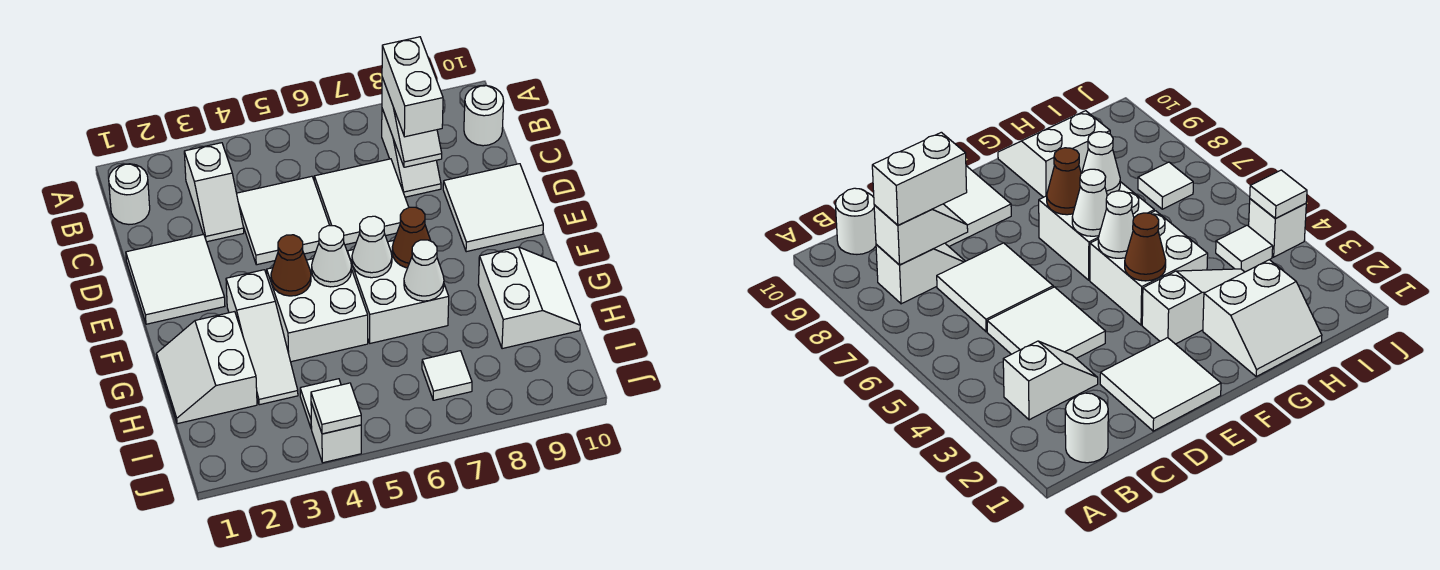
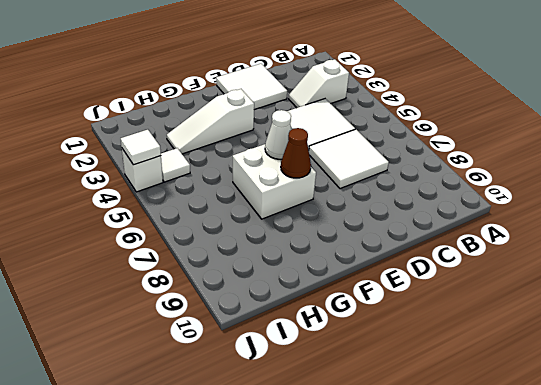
none -> white round brick B1 level 1
none -> white slope B8:C8 level 1 top B
none -> white round brick B10 level 1

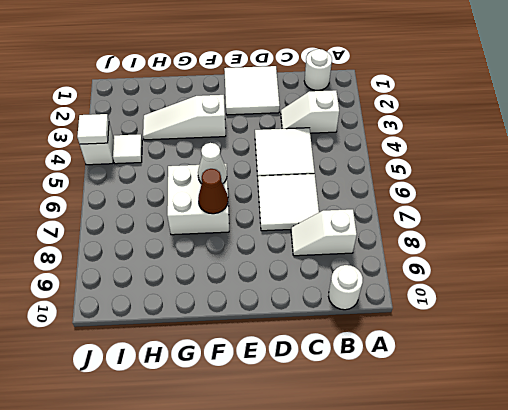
none -> white tile D9:E10 level 1
none -> white brick F4:G5 level 1
none -> white slope G1:H2 level 1 top 2

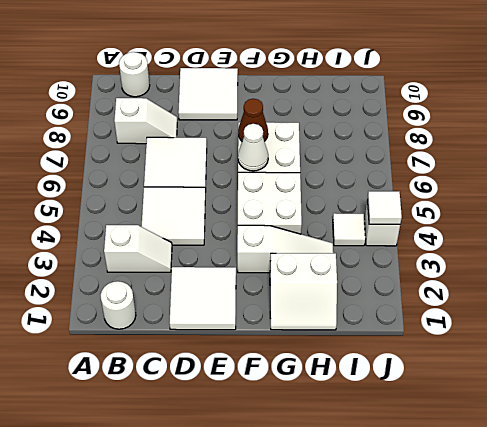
none -> white slope G9:H10 level 1 top 9
none -> white tile I7 level 1
none -> white slope B8:C8 level 2 top B

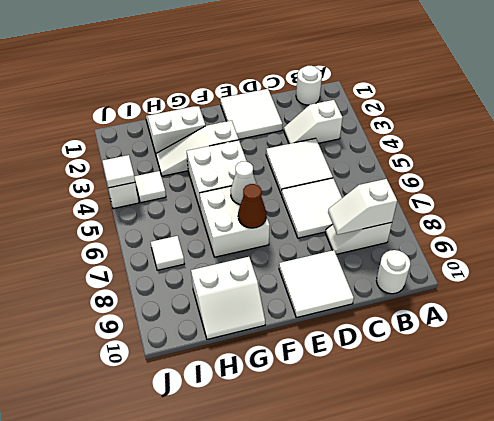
none -> brown cone F4 level 2
none -> white cone F5 level 2
none -> white cone G7 level 2

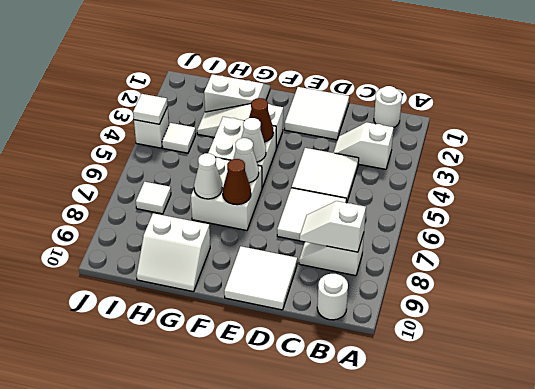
none -> white brick B8:C8 level 3

